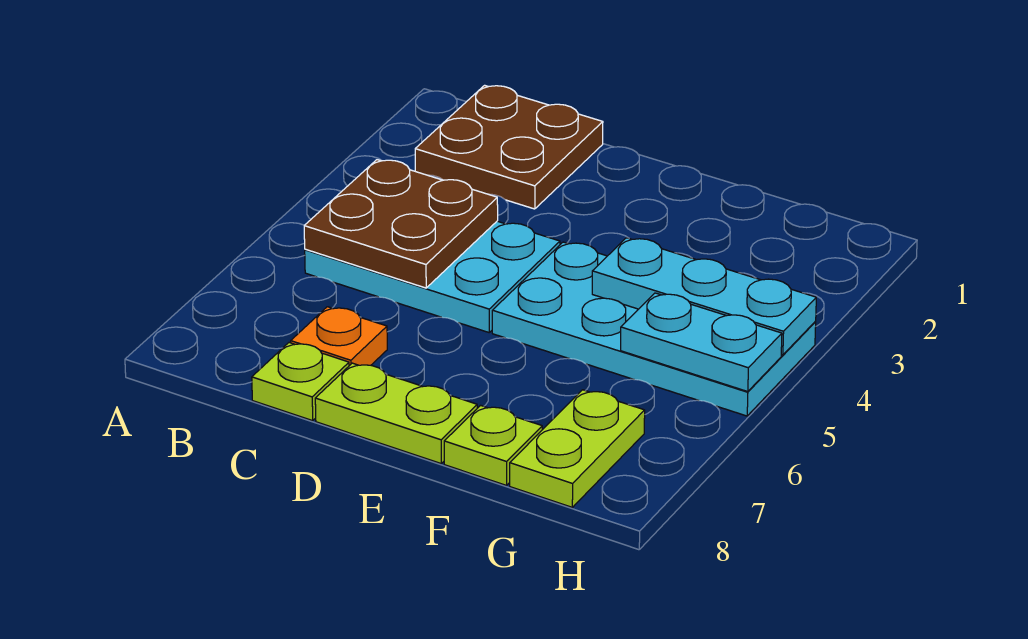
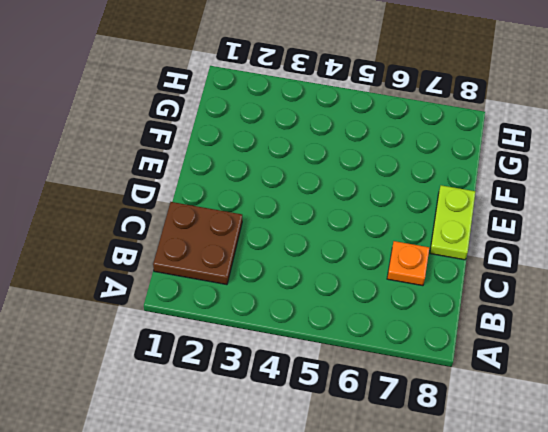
none -> cyan plate B4:D5 level 1
none -> lime plate C8 level 1

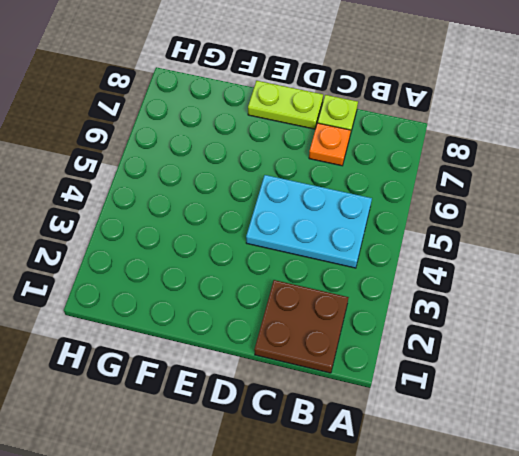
none -> cyan plate E4:H5 level 1
none -> lime plate F8 level 1

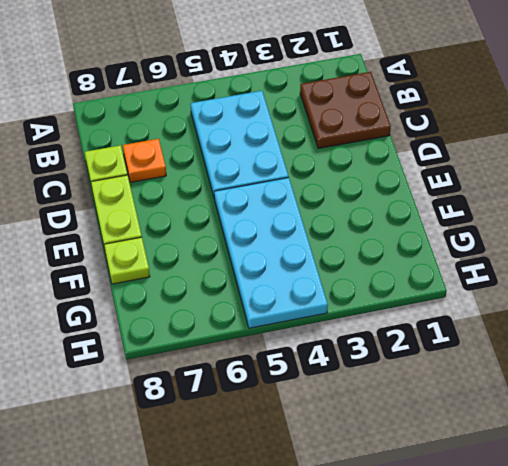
none -> lime plate G7:G8 level 1
none -> brown plate B4:C5 level 2

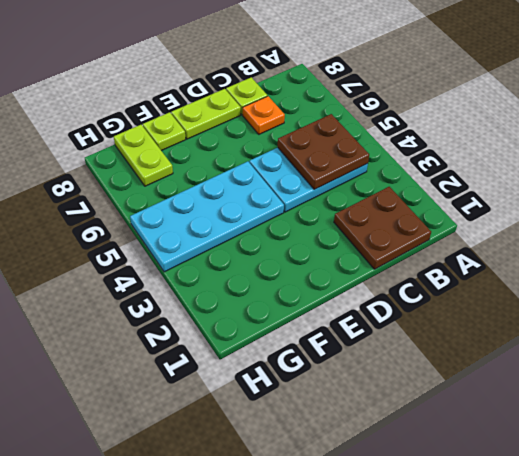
none -> cyan plate F4:H4 level 2
none -> cyan plate G5:H5 level 2

